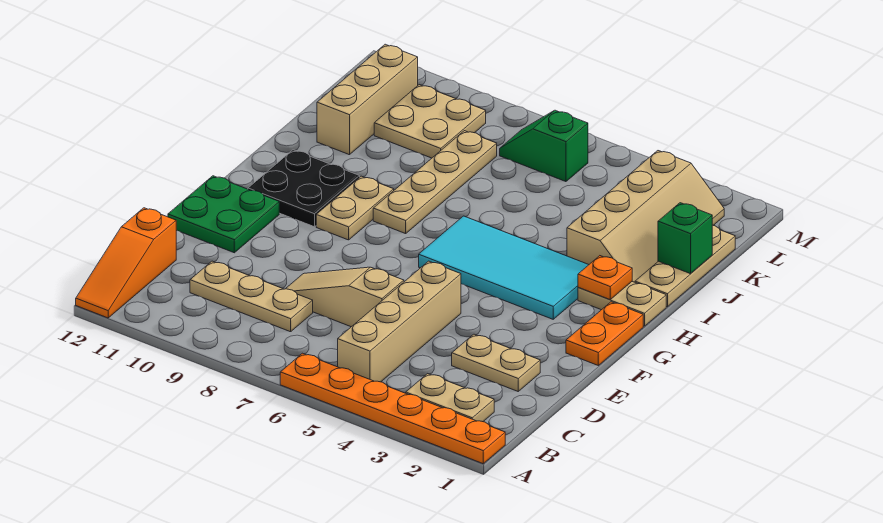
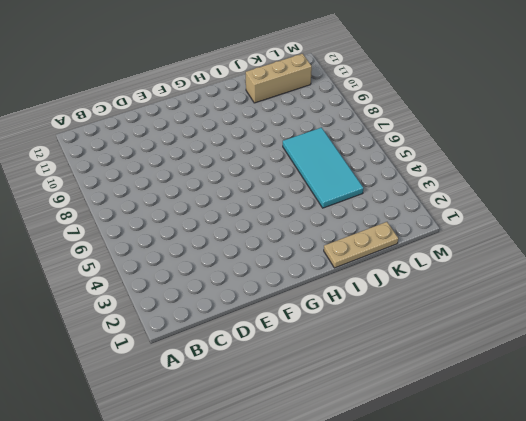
cyan tile J4:K7 level 1 -> cyan tile G3:H6 level 1
none -> orange plate A1:A6 level 1
none -> orange slope A12:C12 level 1 top C
none -> tan plate B2:B3 level 1

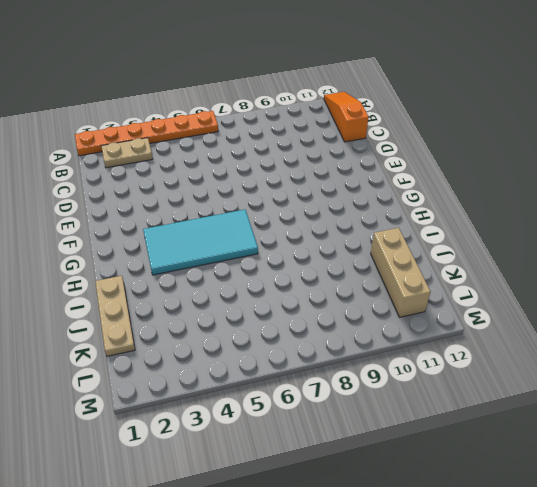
none -> tan brick B5:E5 level 1
none -> tan plate C8:C10 level 1
none -> tan plate D2:D3 level 1

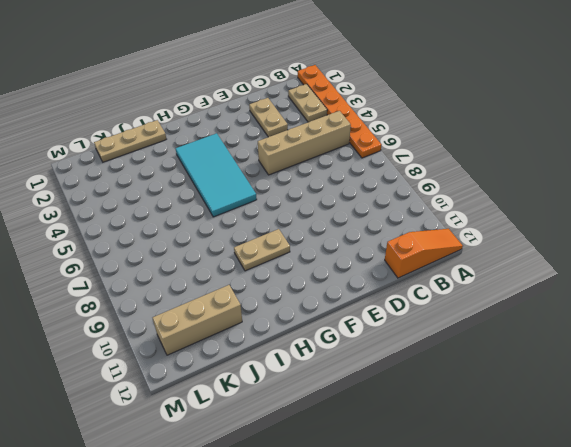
none -> tan plate C8:C10 level 1
none -> tan slope D6:D8 level 1 top 6
none -> green plate E11:F12 level 1

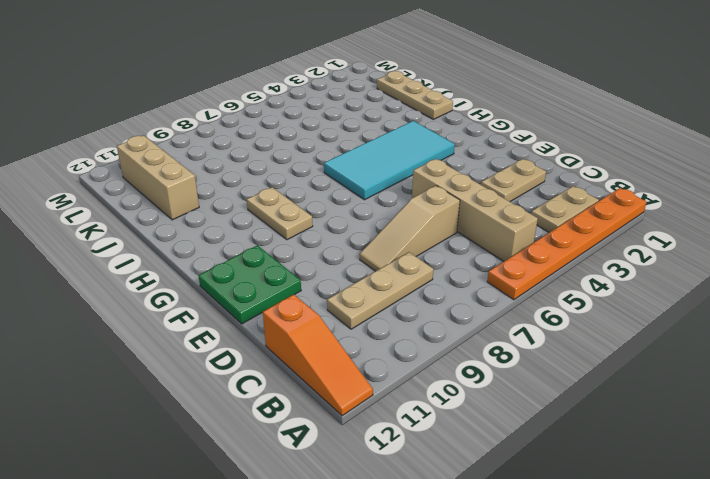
none -> orange plate F1:G1 level 1
none -> black plate G10:H11 level 1
none -> tan plate H1:H2 level 1

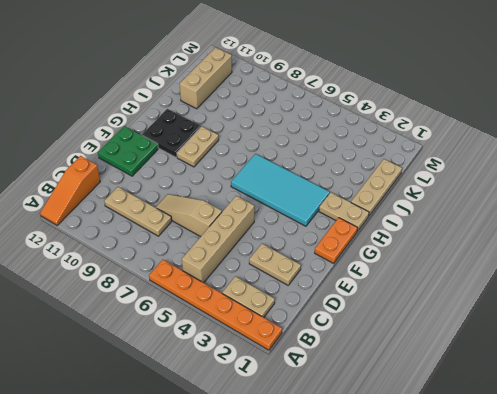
none -> tan plate H8:K8 level 1
none -> tan slope I2:L3 level 1 top 3
none -> tan plate K9:L10 level 1

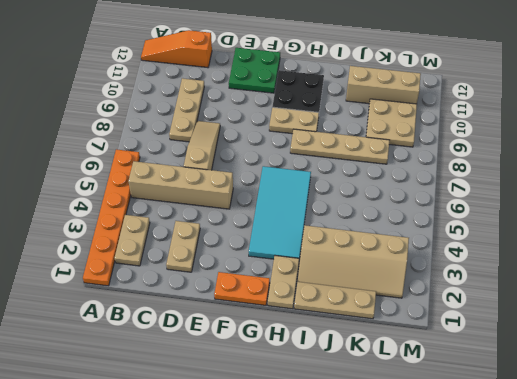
none -> green slope L6:L7 level 1 top 6
none -> orange plate H2 level 2
none -> green brick J1 level 2

